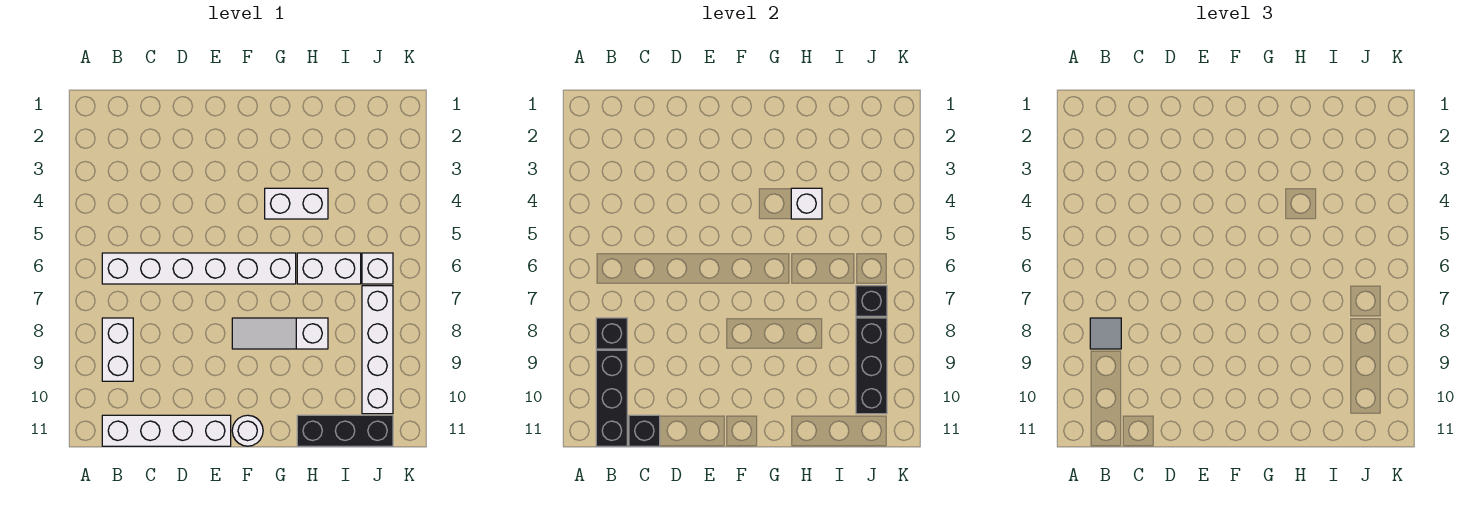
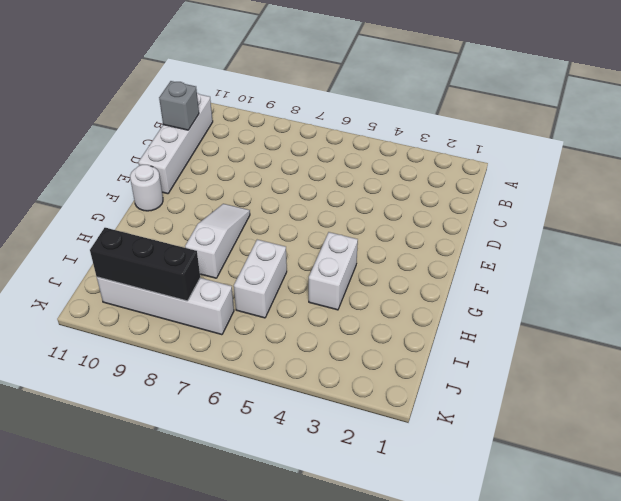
grey brick C11 level 2 -> black brick C11 level 2
none -> white brick B6:G6 level 1
none -> white brick B8:B9 level 1
none -> black brick H11:J11 level 1

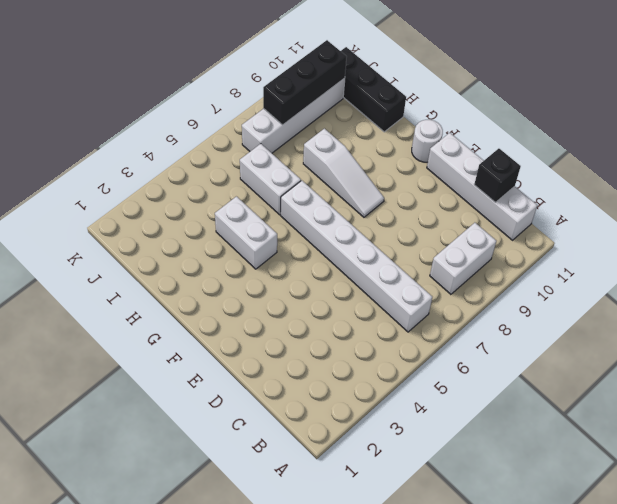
none -> white brick J6 level 1
none -> black brick B8 level 2
none -> black brick B9:B11 level 2

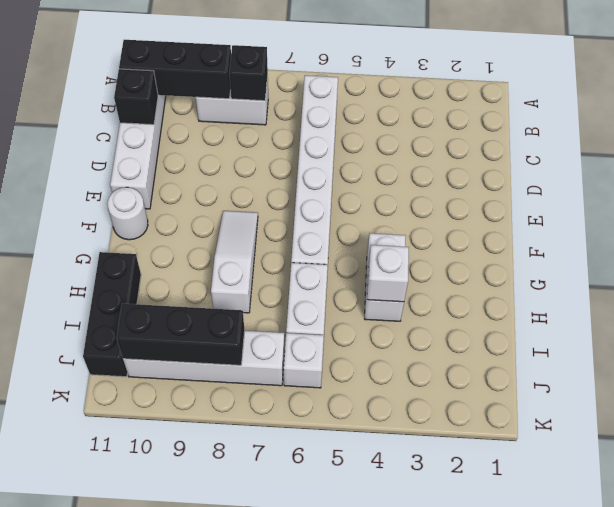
none -> black brick J7 level 2
none -> grey tile B8 level 3

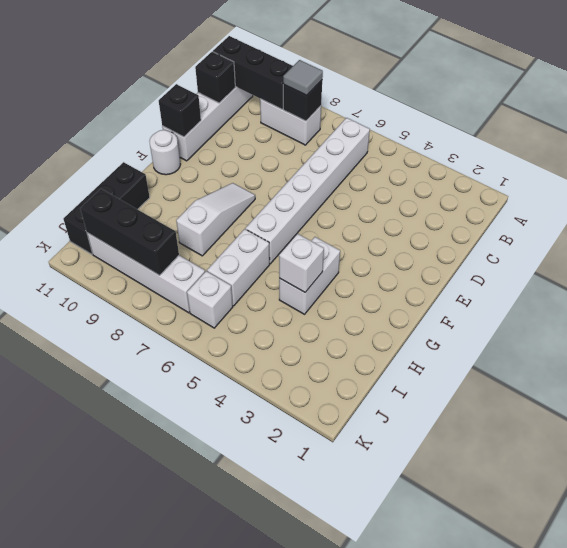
black brick E11 level 2 -> black brick J7 level 2

